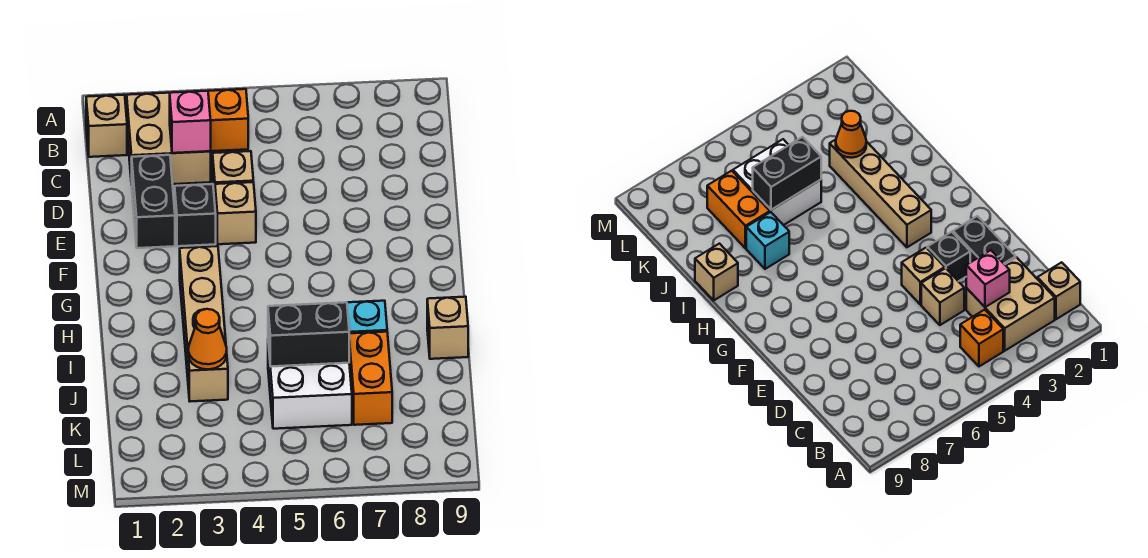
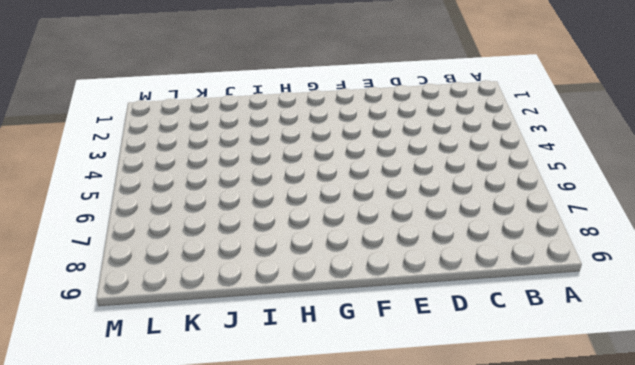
none -> tan brick B1 level 1
none -> tan brick B2:C3 level 1
none -> orange brick B4 level 1

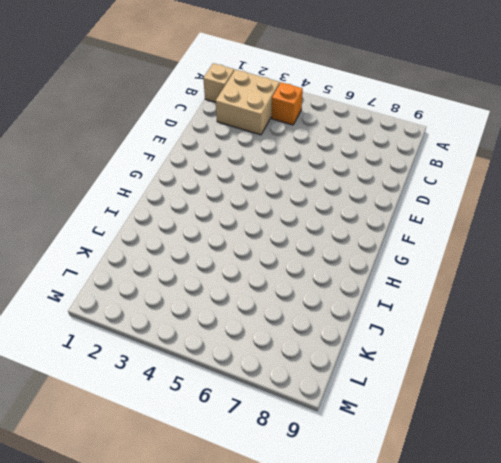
none -> black brick D2:E2 level 1
none -> tan brick D4 level 1
none -> black brick E3 level 1

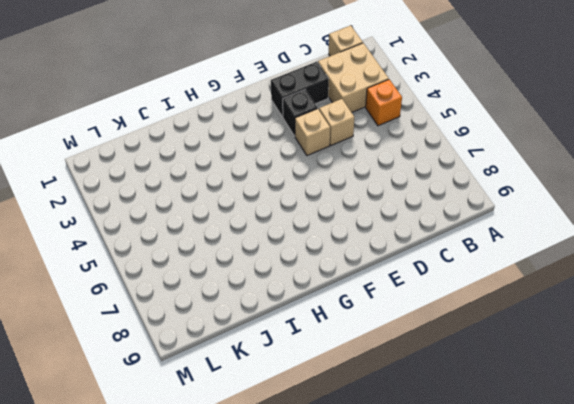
none -> tan brick G3:J3 level 1
none -> cyan brick I7 level 1
none -> tan brick I9 level 1

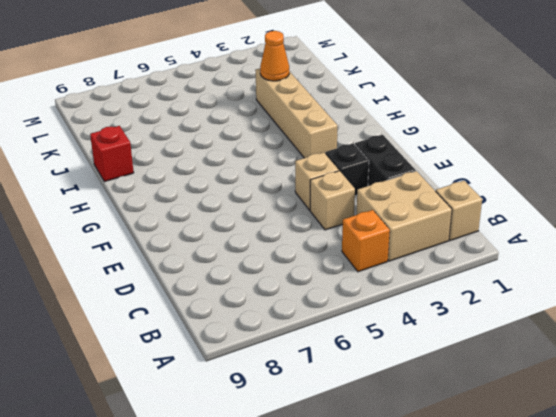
red brick I9 level 1 -> tan brick I9 level 1
none -> cyan brick I7 level 1
none -> white brick J5:K6 level 1
none -> orange brick J7:K7 level 1

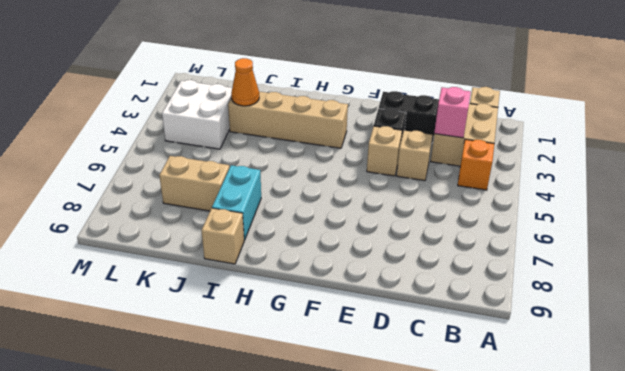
cyan brick I7:I8 level 1 -> cyan brick I7 level 1
tan brick J7:K7 level 1 -> orange brick J7:K7 level 1
white brick K3:L4 level 1 -> white brick J5:K6 level 1
none -> black brick J5:J6 level 2

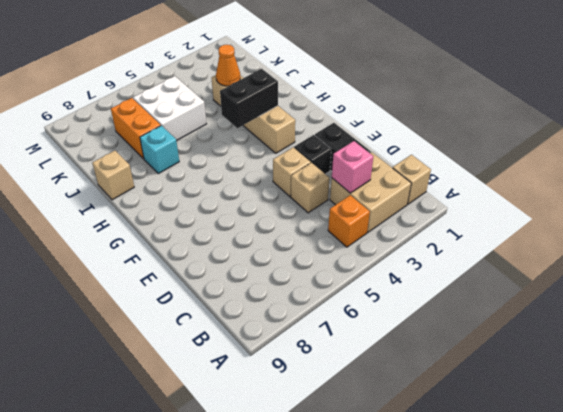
black brick H3:H4 level 2 -> black brick J5:J6 level 2

